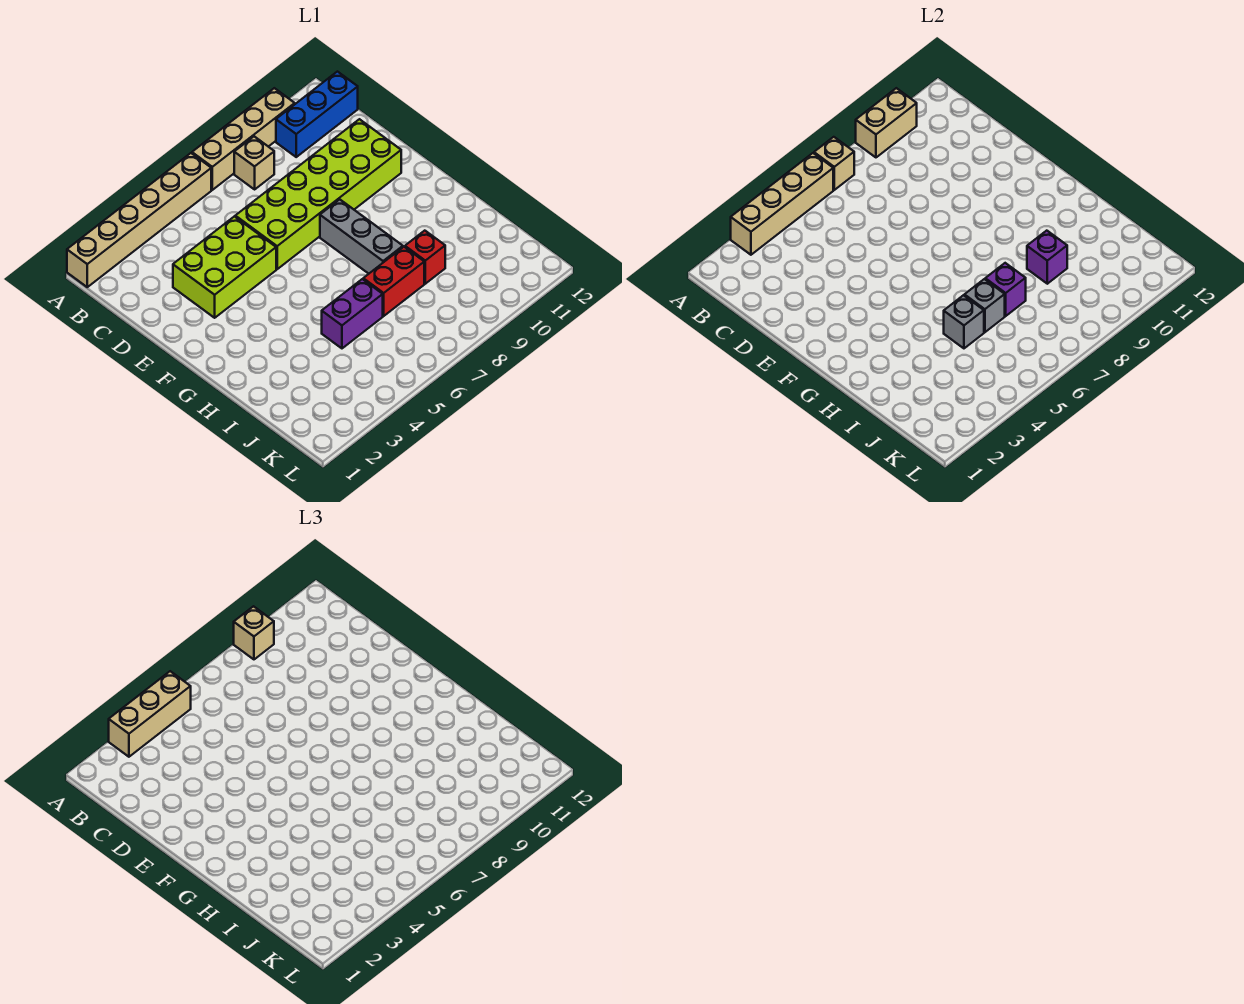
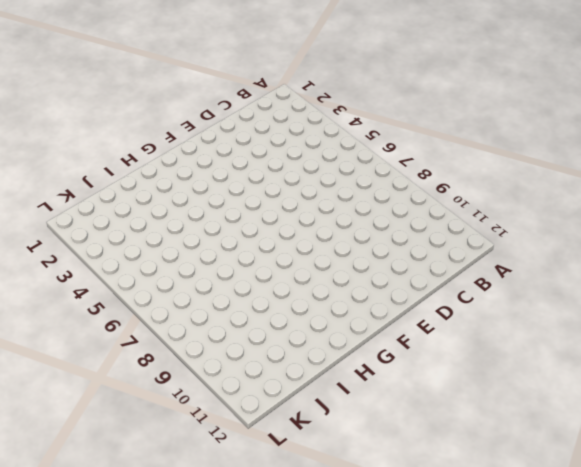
none -> tan brick A1:A6 level 1
none -> tan brick A7:A10 level 1
none -> tan brick B8 level 1

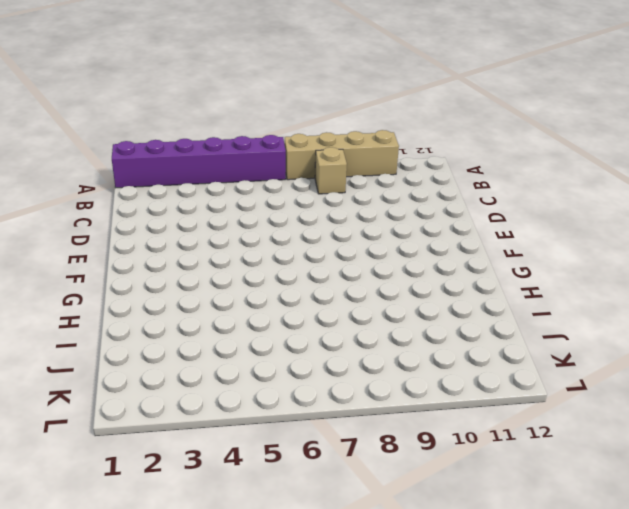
purple brick A1:A6 level 1 -> tan brick A1:A6 level 1
none -> blue brick B10:B12 level 1
none -> lime brick D3:E5 level 1
none -> lime brick D6:E11 level 1

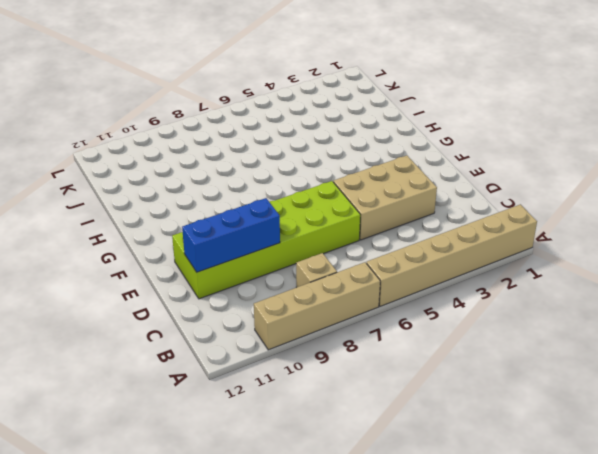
tan brick D3:E5 level 1 -> lime brick D3:E5 level 1
blue brick D9:D11 level 2 -> blue brick B10:B12 level 1
none -> grey brick F8:H8 level 1
none -> purple brick I5:I6 level 1
none -> red brick I7:I8 level 1

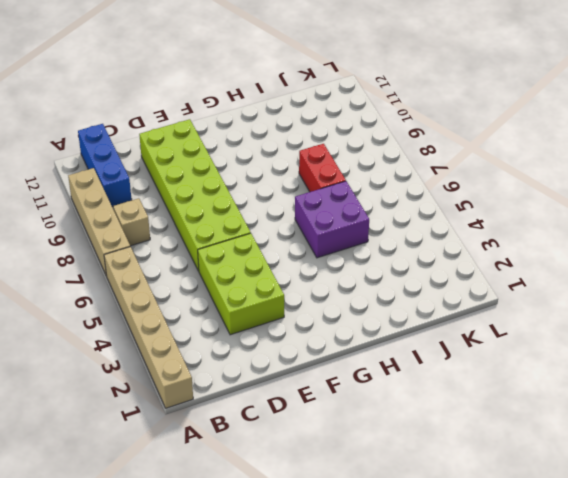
purple brick H5:I6 level 1 -> purple brick I5:I6 level 1
none -> grey brick F8:H8 level 1
none -> red brick I9 level 1
none -> tan brick A3:A6 level 2

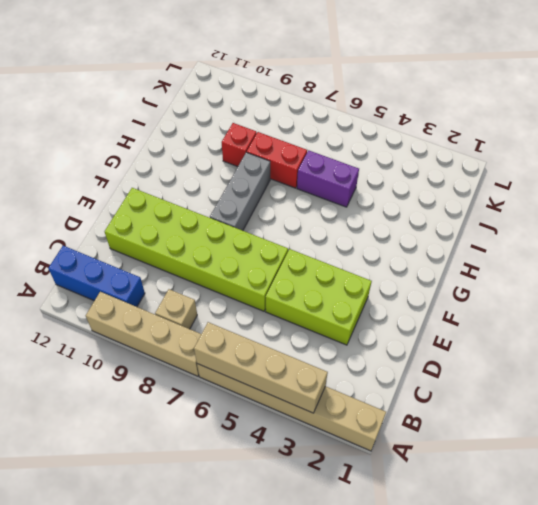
none -> tan brick A7 level 2
none -> tan brick A9:A10 level 2
none -> grey brick I5 level 2

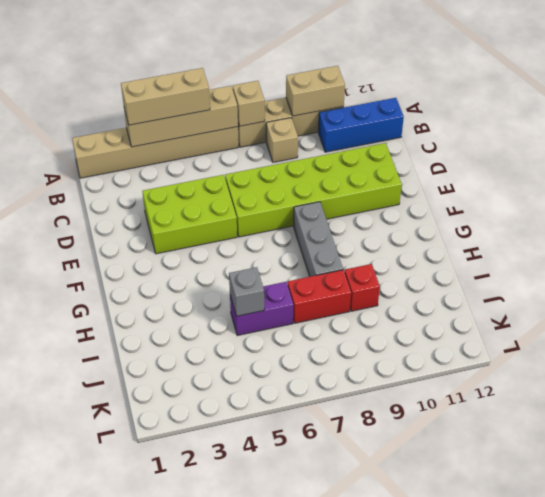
none -> grey brick I6 level 2
none -> purple brick I7 level 2
none -> purple brick I9 level 2

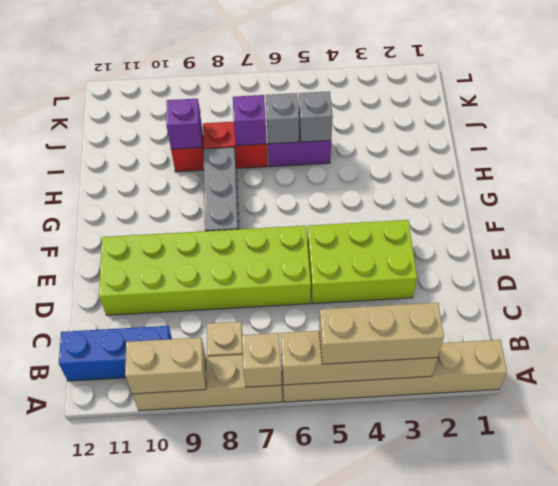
none -> tan brick A9 level 3

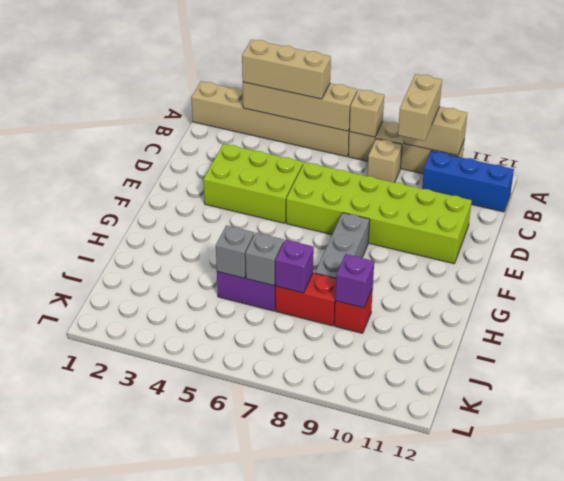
tan brick A9:B9 level 3 -> tan brick A9 level 3

